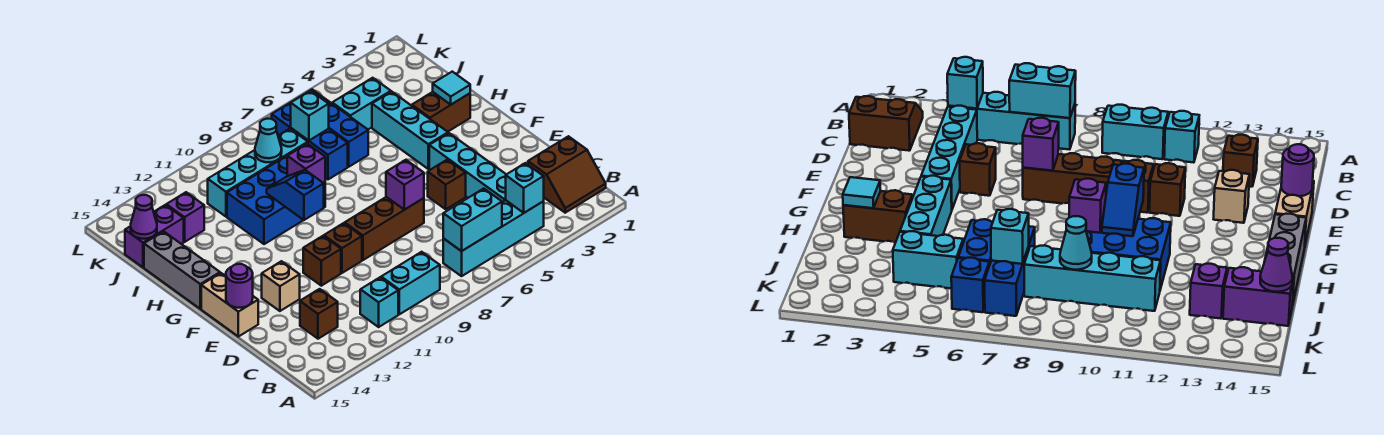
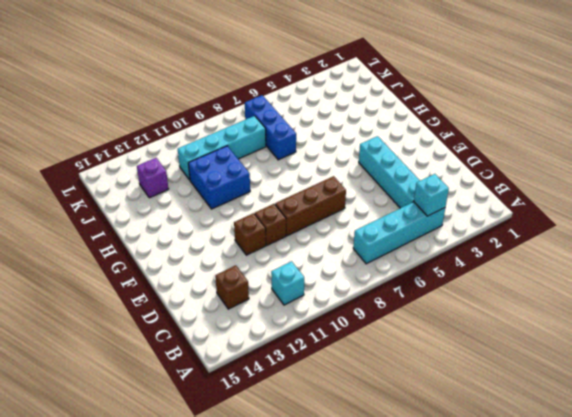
blue brick H10:I11 level 1 -> blue brick H9:I11 level 1
none -> brown slope B1:C2 level 1 top C
none -> cyan brick B9:B10 level 1
none -> brown brick E5 level 1
none -> tan brick E13 level 1

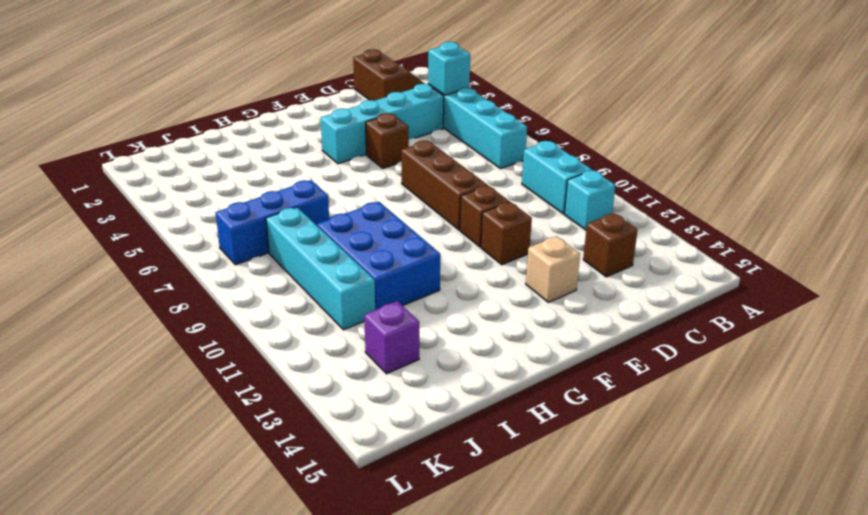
none -> tan brick E15:F15 level 1
none -> cyan brick G4:I4 level 1
none -> grey brick G15:I15 level 1
none -> brown brick H2:H3 level 1

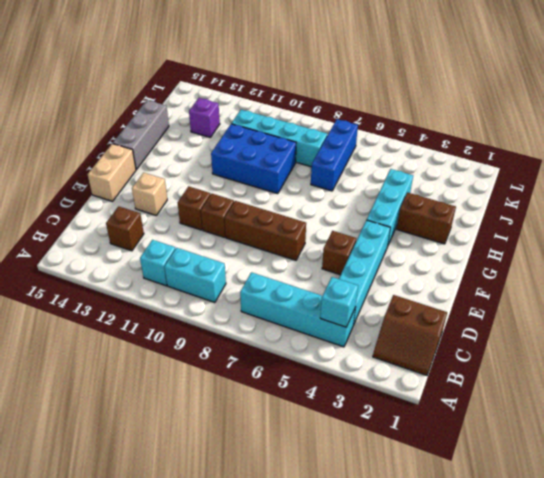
none -> blue brick I6:J6 level 1
none -> cyan brick J4:J5 level 1
none -> purple brick J14:J15 level 1
none -> blue brick K6 level 1

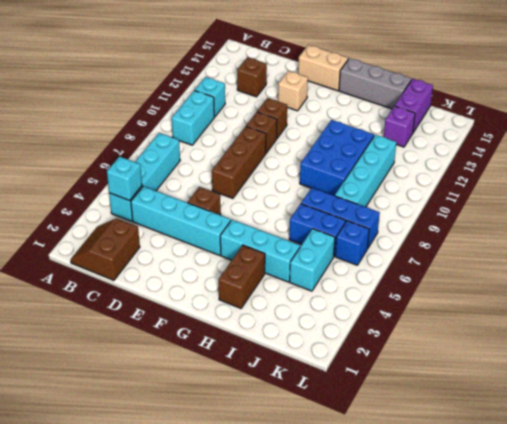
none -> cyan brick B6:B7 level 2
none -> purple brick E7 level 2
none -> purple round brick E15 level 2
none -> blue slope G10:H10 level 2 top G

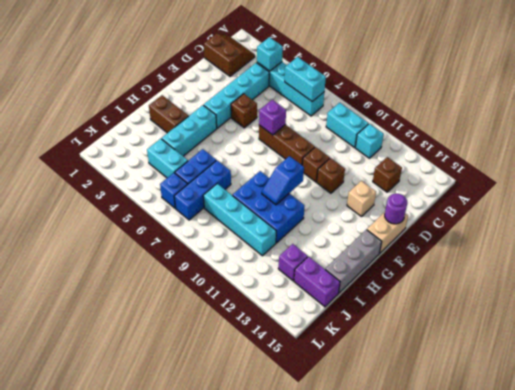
none -> cyan tile H2 level 2
none -> purple brick H9 level 2
none -> cyan brick J7 level 2
none -> cyan cone J9 level 2

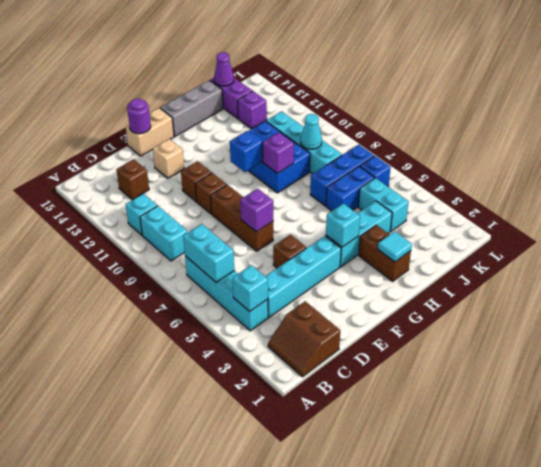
cyan brick G4 level 2 -> cyan brick J7 level 2

